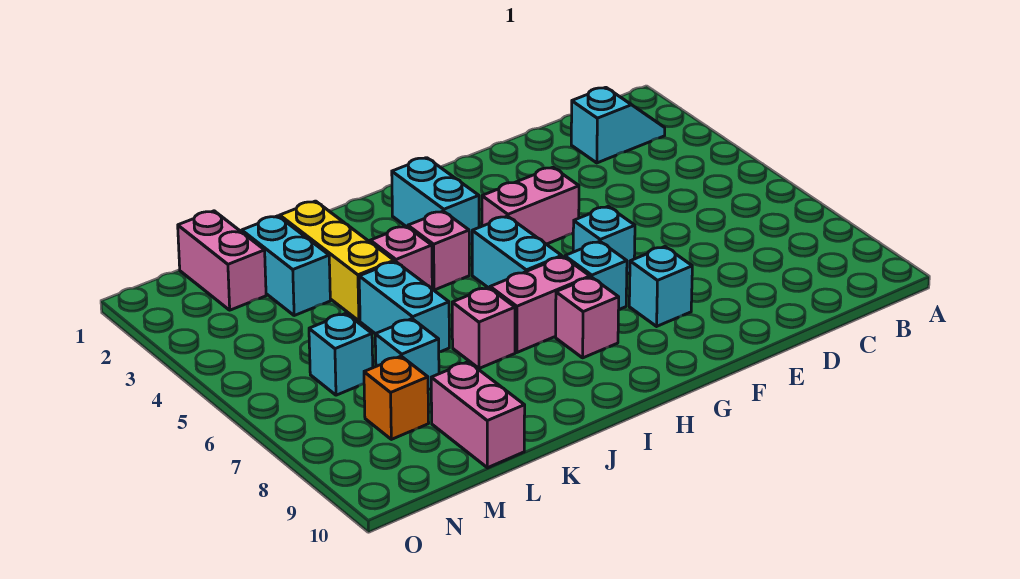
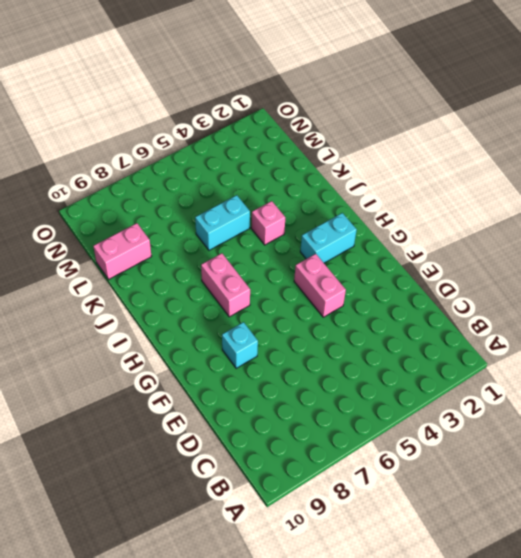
none -> cyan slope B2:C2 level 1 top C
none -> cyan brick F6 level 1
none -> cyan brick G7 level 1

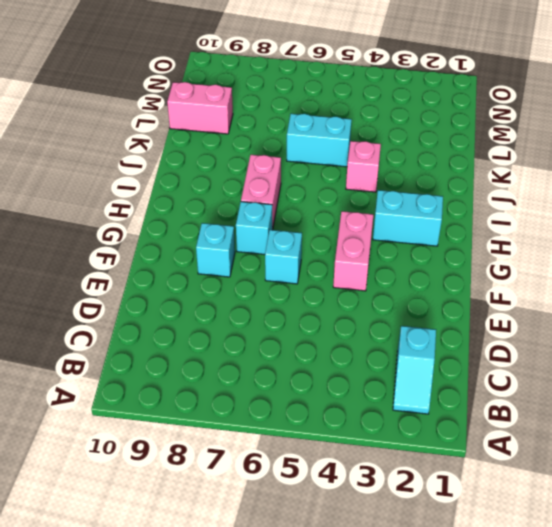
none -> cyan brick H5:H6 level 1
none -> pink brick H8 level 1
none -> pink brick I4 level 1

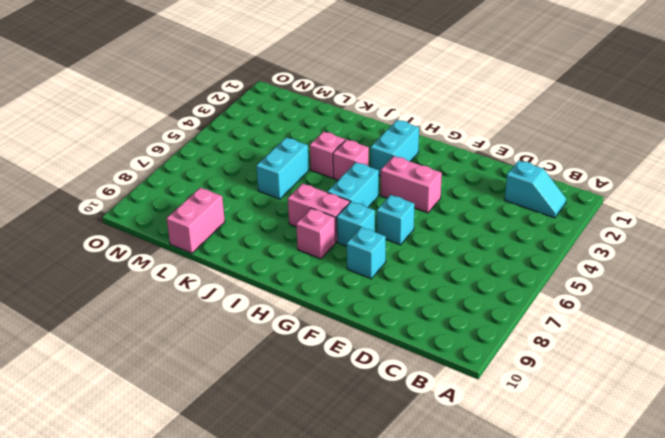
none -> pink brick J7 level 1
none -> yellow brick K2:K4 level 1
none -> cyan brick L2:L3 level 1

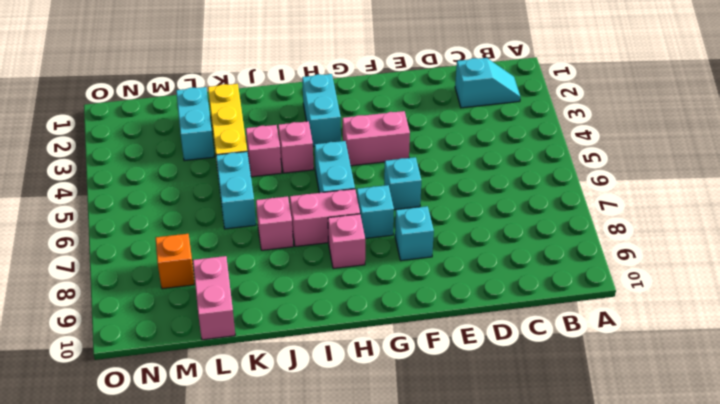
none -> cyan brick L7 level 1
none -> pink brick M1:M2 level 1
none -> cyan brick M6 level 1

